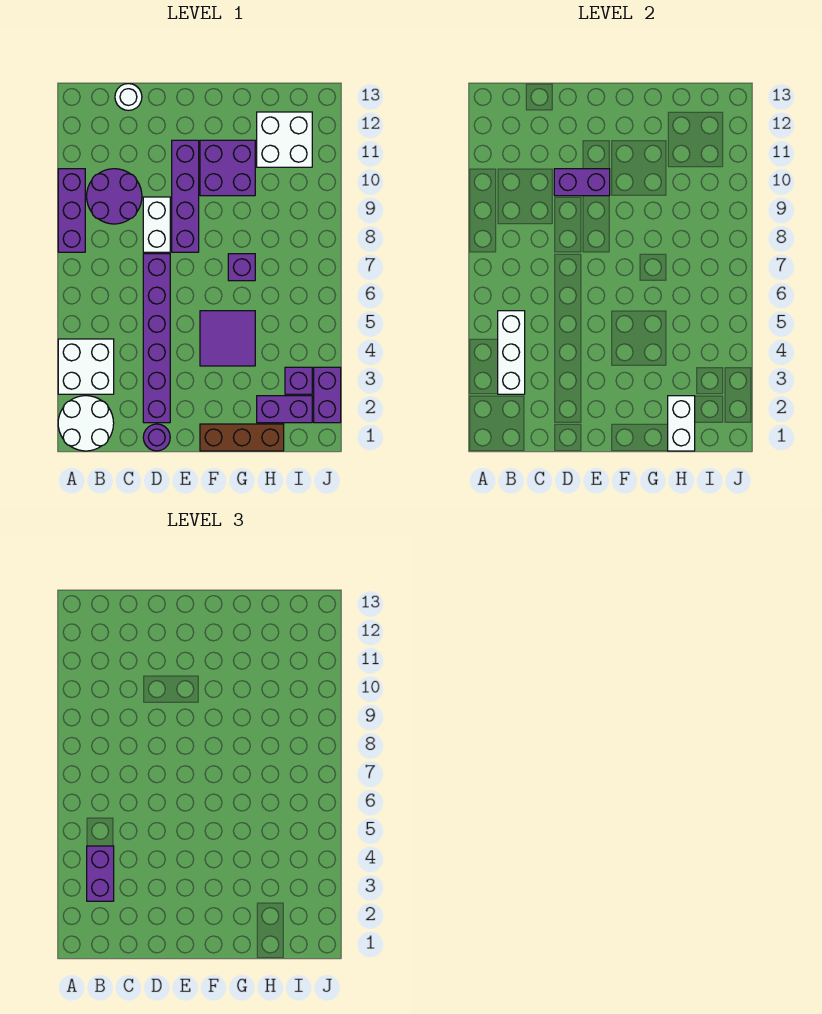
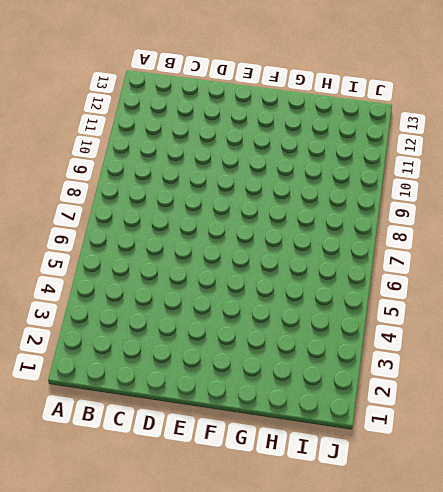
none -> white round brick A1:B2 level 1
none -> white brick A3:B4 level 1
none -> purple brick A8:A10 level 1

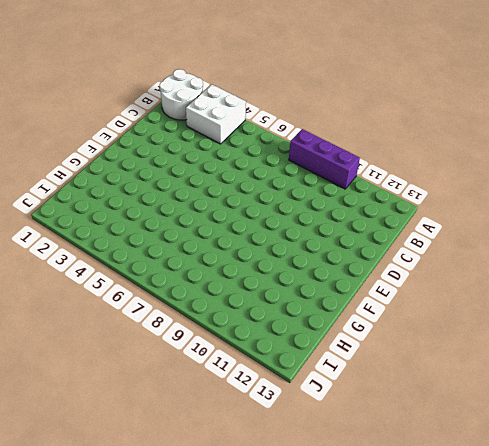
none -> purple round brick B9:C10 level 1
none -> white round brick C13 level 1
none -> purple round brick D1 level 1

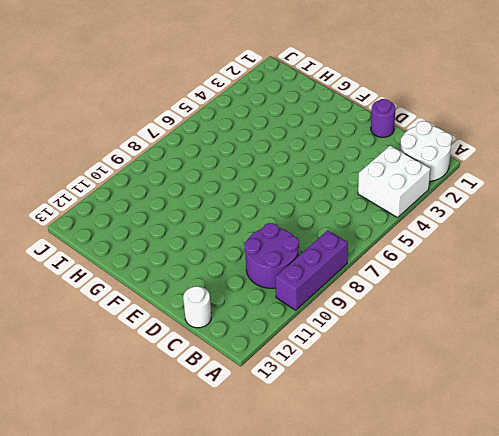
none -> purple brick D2:D7 level 1
none -> white brick D8:D9 level 1
none -> purple brick E8:E11 level 1

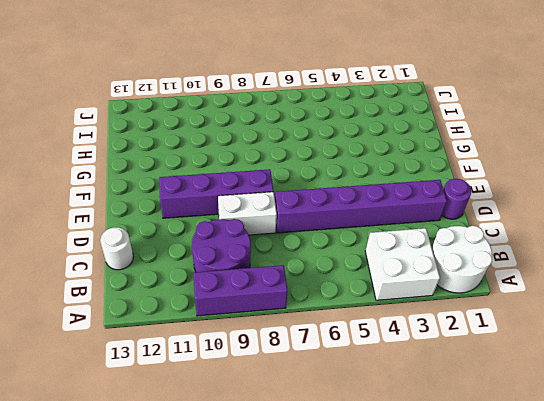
none -> brown brick F1:H1 level 1
none -> purple tile F4:G5 level 1
none -> purple brick F10:G11 level 1

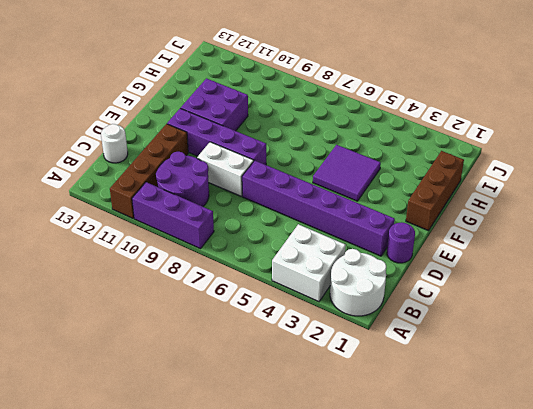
brown brick A11:D11 level 1 -> none
none -> purple brick G7 level 1
none -> purple brick H2:I2 level 1
none -> white brick H11:I12 level 1

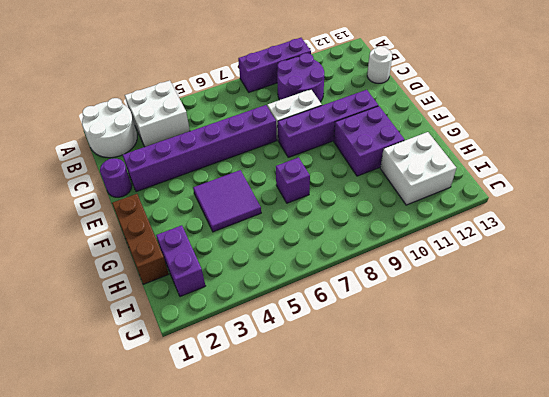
none -> purple brick I3 level 1
none -> purple brick J2:J3 level 1
none -> white brick B3:B5 level 2

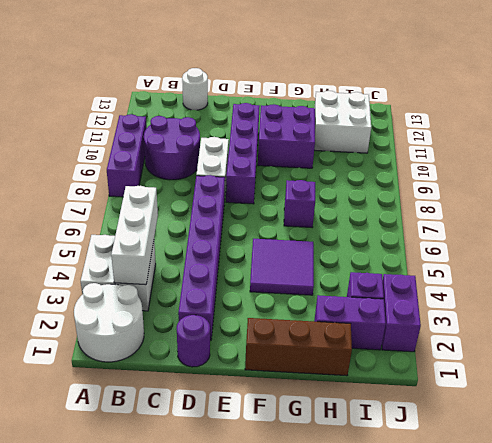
none -> purple brick D10:E10 level 2
none -> white brick H1:H2 level 2
none -> purple brick B3:B4 level 3

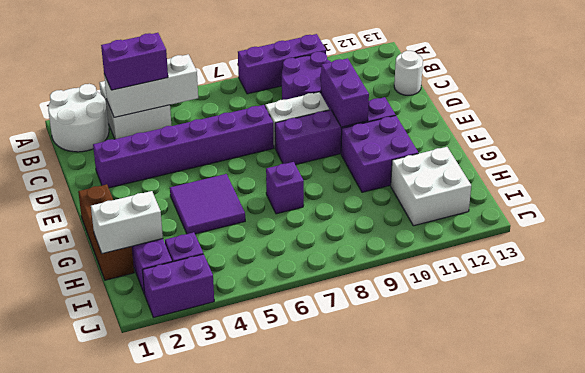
none -> purple round brick D1 level 1

